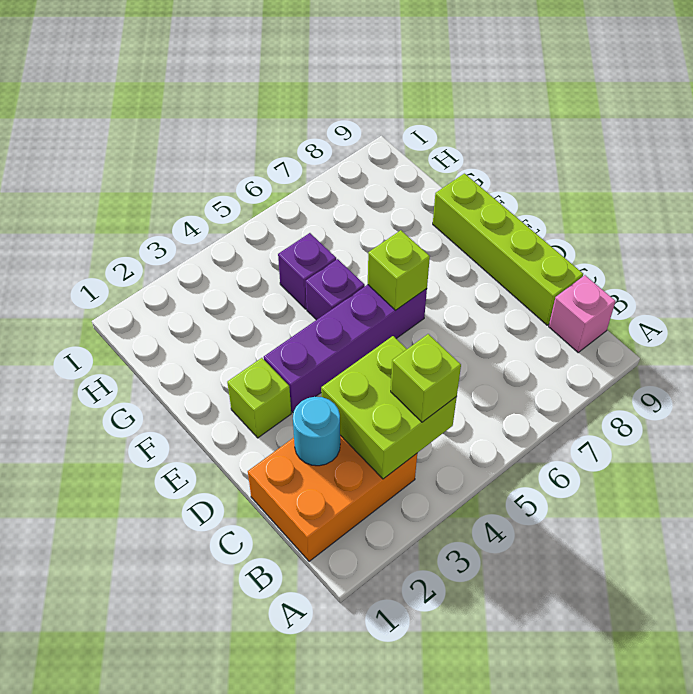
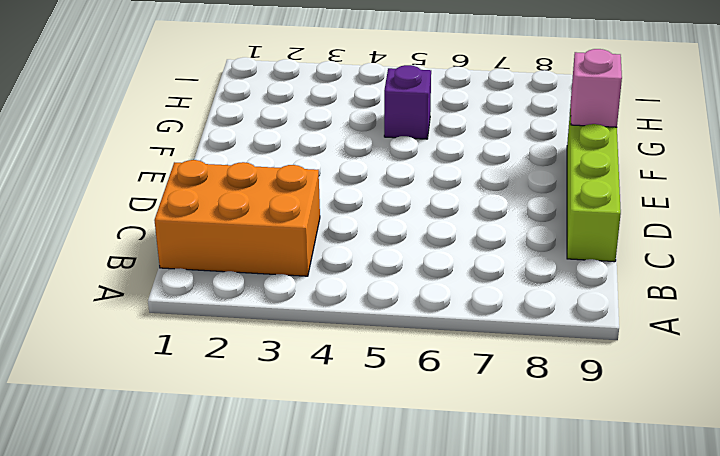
pink brick F9 level 2 -> pink brick B9 level 1
none -> lime brick E2 level 1
none -> purple brick E3:E6 level 1

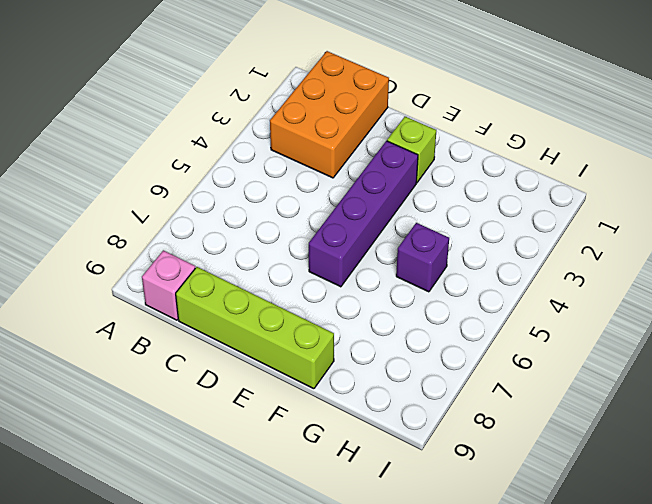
none -> purple brick F5 level 1
none -> lime brick B3:C4 level 2

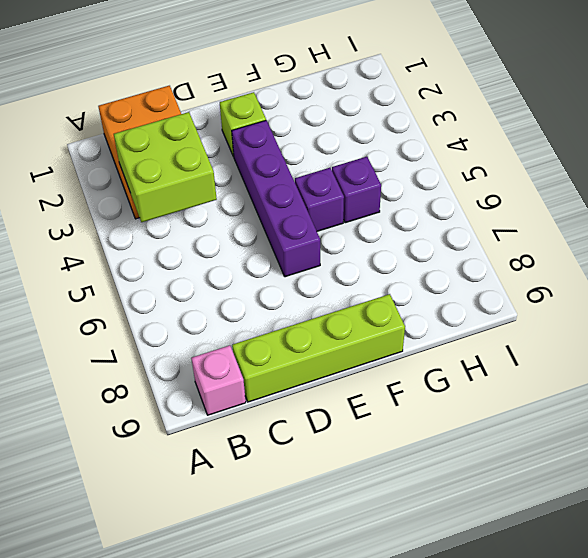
none -> cyan round brick C2 level 2
none -> lime brick E6 level 2

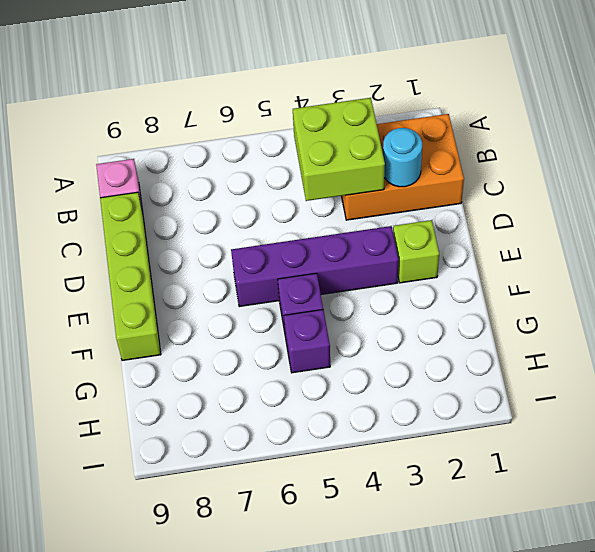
none -> lime brick E6 level 2
none -> lime brick B4 level 3

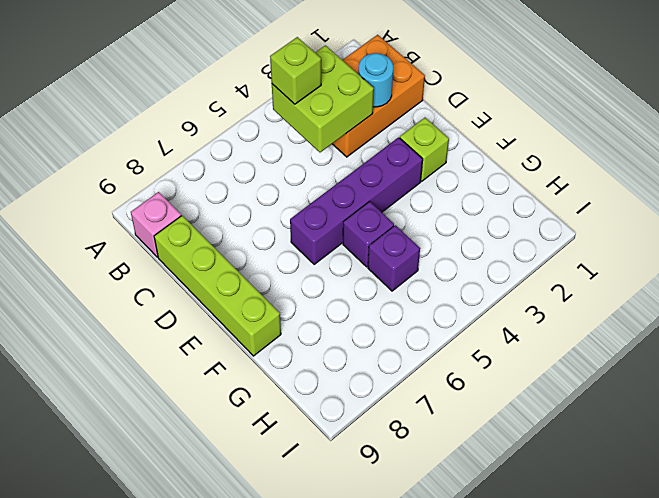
none -> lime brick E6 level 2

